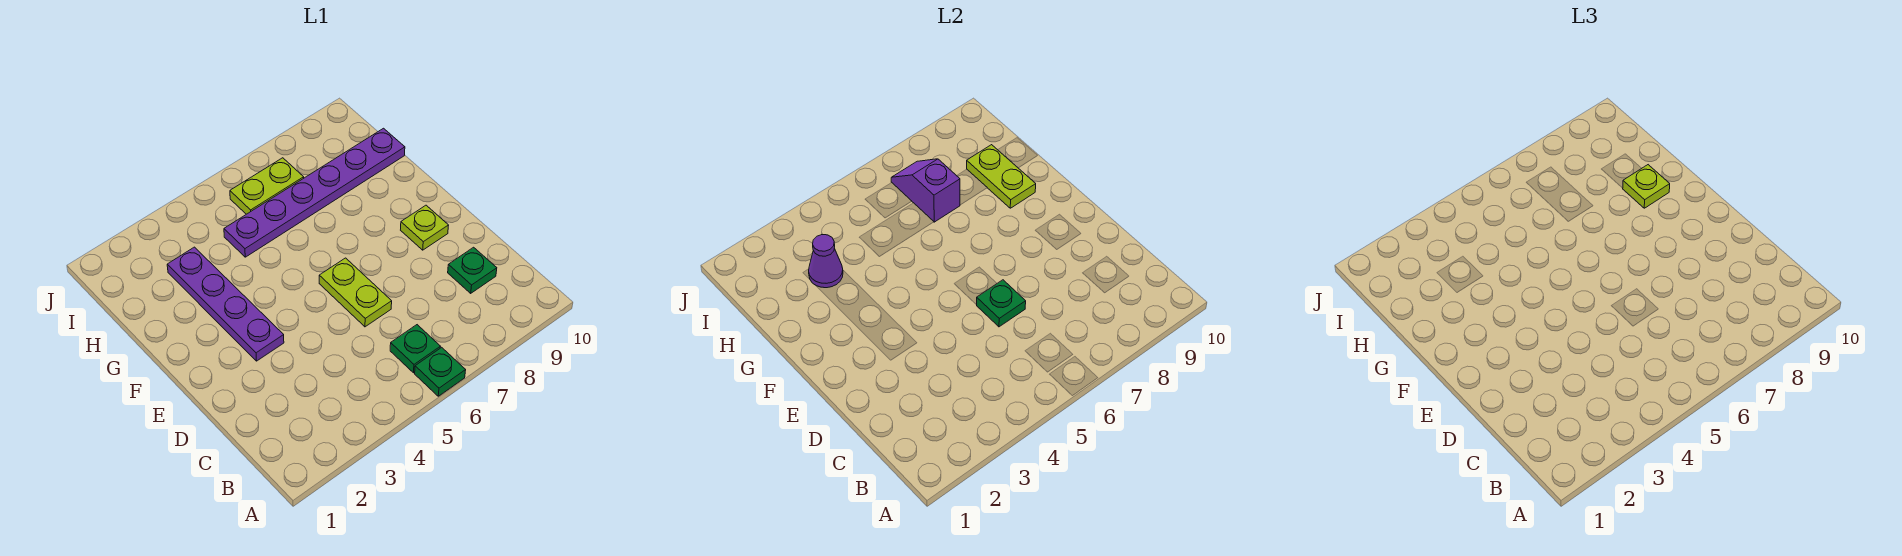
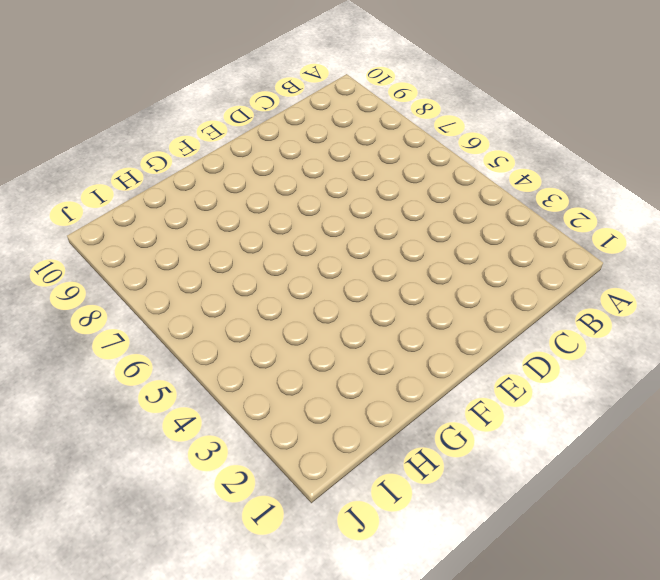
none -> green plate A6 level 1
none -> green plate B6 level 1
none -> green plate C9 level 1

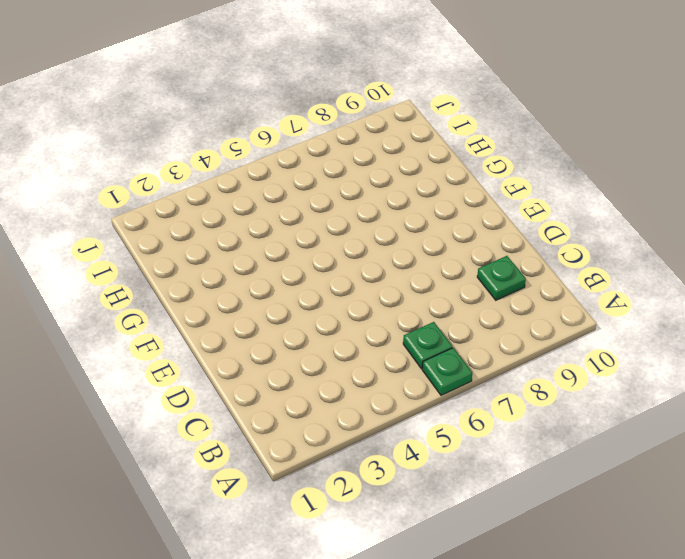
none -> lime plate D6:E6 level 1
none -> purple plate E3:H3 level 1
none -> lime plate E9 level 1

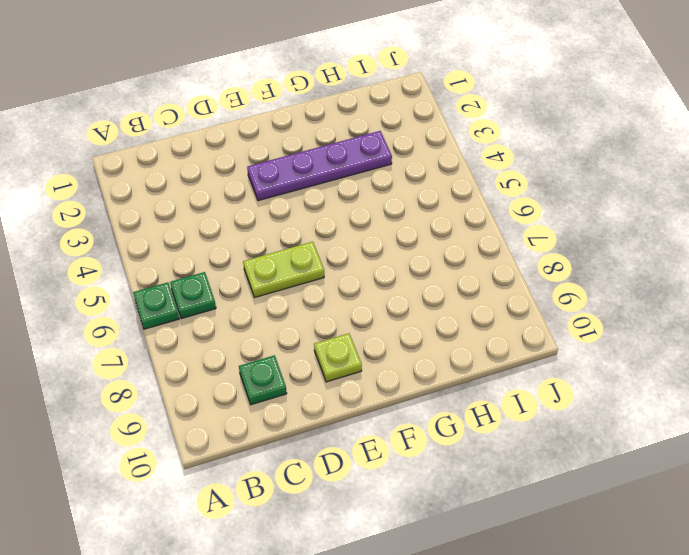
none -> purple plate H5:H10 level 1
none -> lime plate I6:I7 level 1
none -> green plate D6 level 2

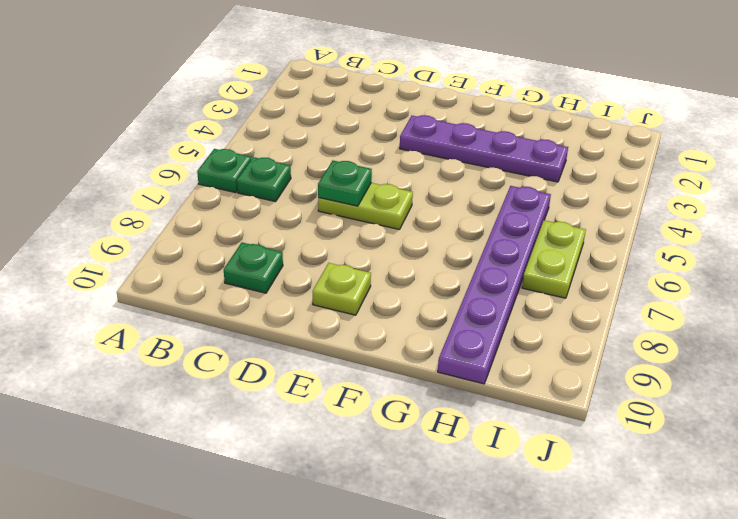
none -> lime plate G9:H9 level 2
none -> purple cone H3 level 2
none -> purple slope H7:I7 level 2 top H

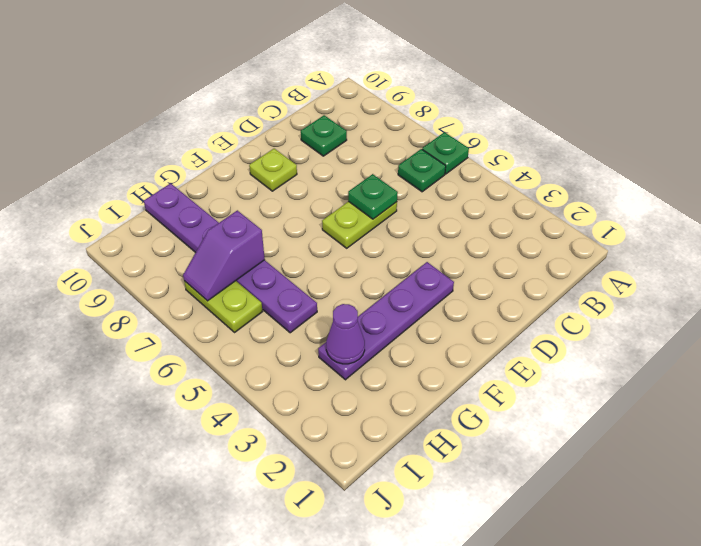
none -> lime plate G9:H9 level 2
none -> lime plate G9 level 3

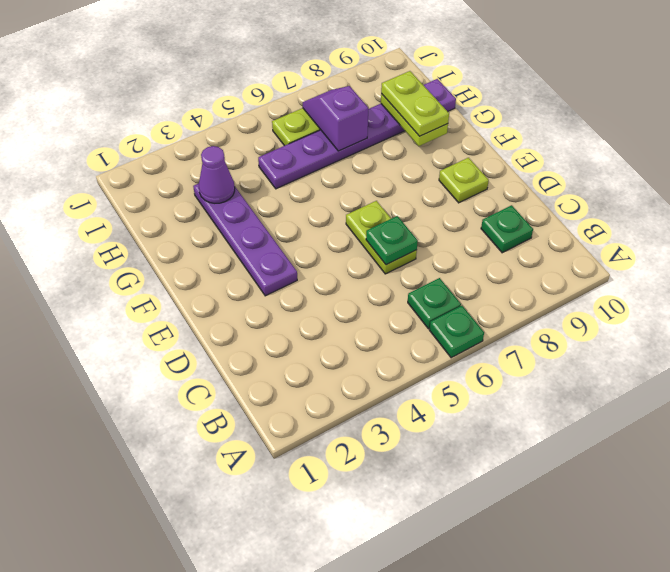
lime plate G9:H9 level 3 -> lime plate G9 level 3

